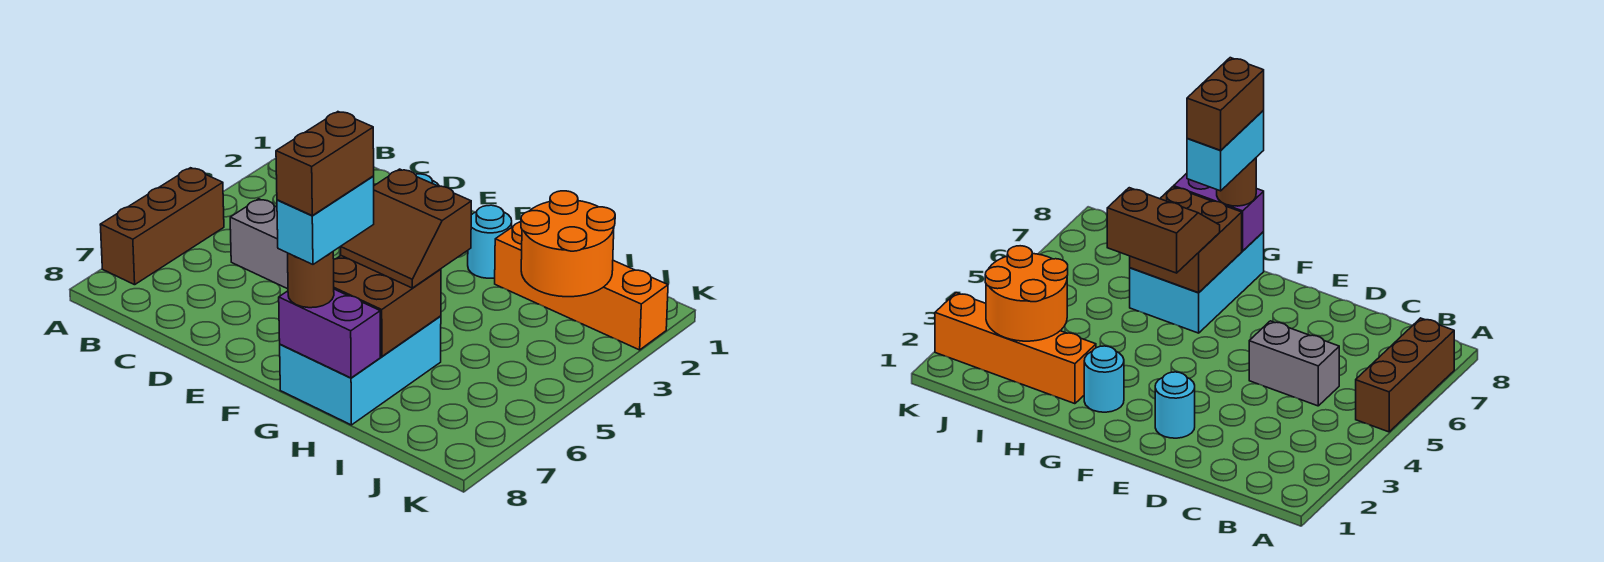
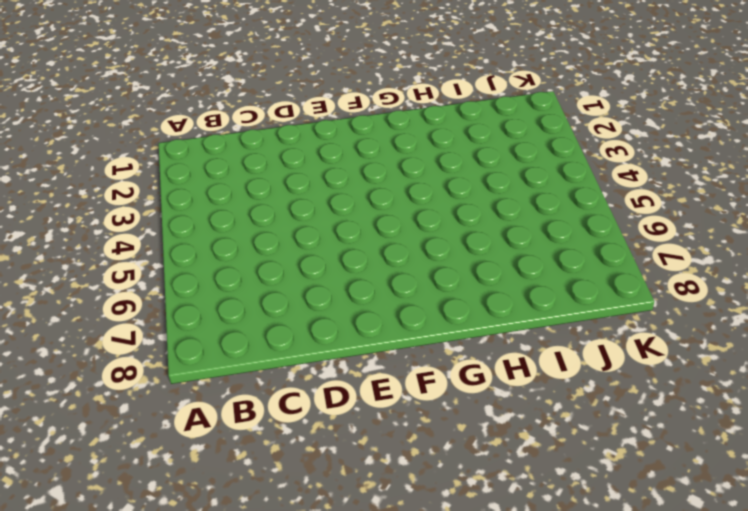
none -> brown brick A5:A7 level 1
none -> grey brick C5:D5 level 1
none -> cyan round brick E2 level 1

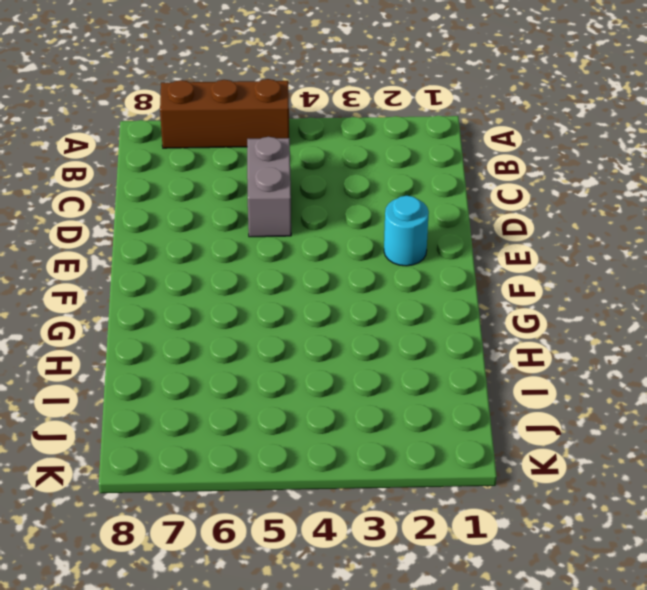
none -> cyan round brick G2 level 1
none -> cyan brick G6:H8 level 1
none -> orange brick H2:K2 level 1

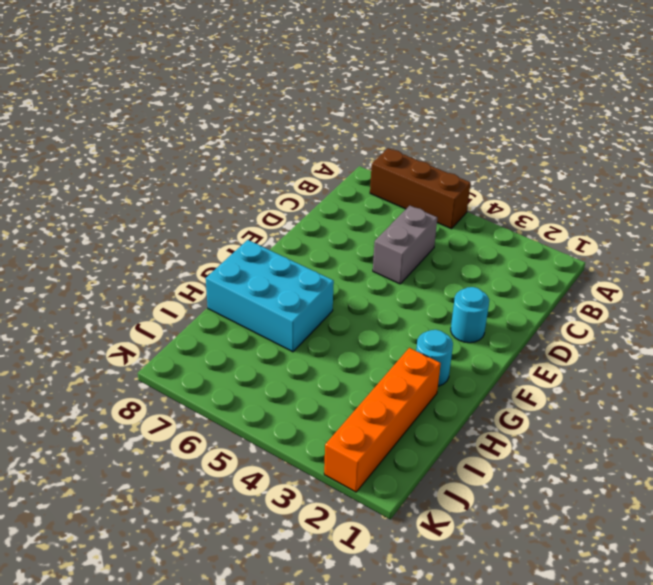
none -> brown brick G6:H7 level 2
none -> purple brick G8:H8 level 2
none -> orange round brick I2:J3 level 2

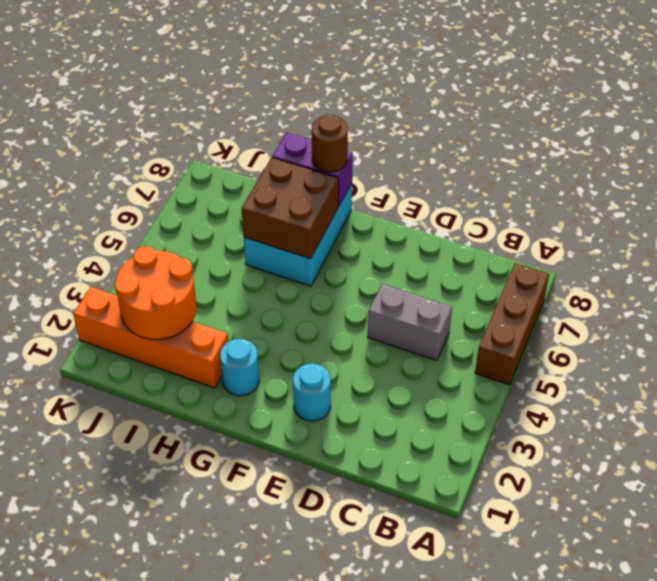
none -> brown slope G5:H6 level 3 top 5
none -> cyan brick G7:G8 level 4
none -> brown brick G7:G8 level 5

